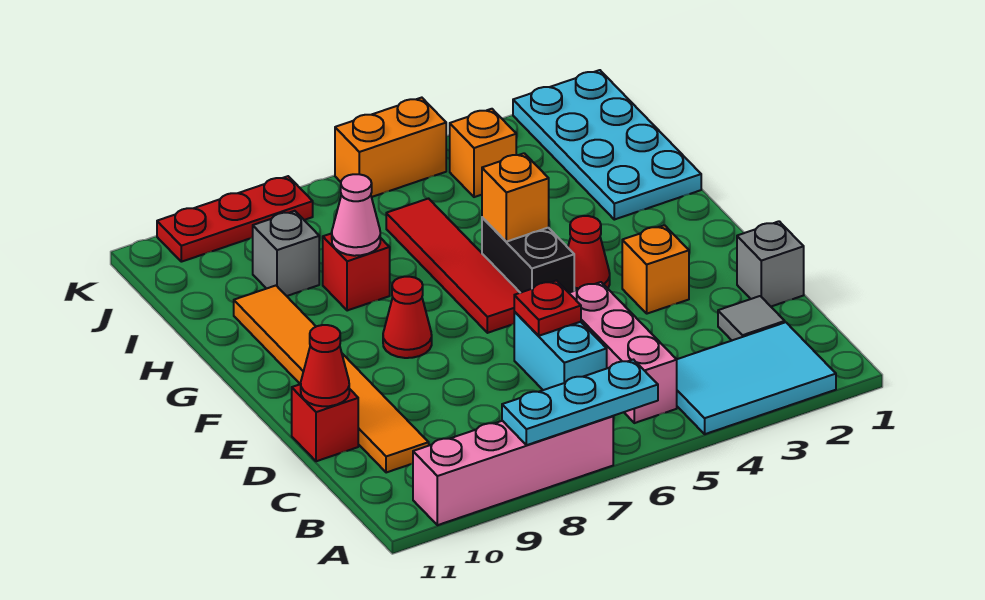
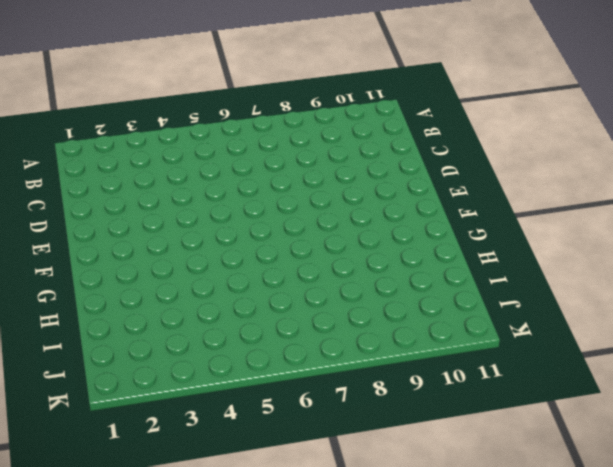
none -> cyan tile A2:B4 level 1
none -> pink brick A7:A10 level 1
none -> pink brick B5:D5 level 1

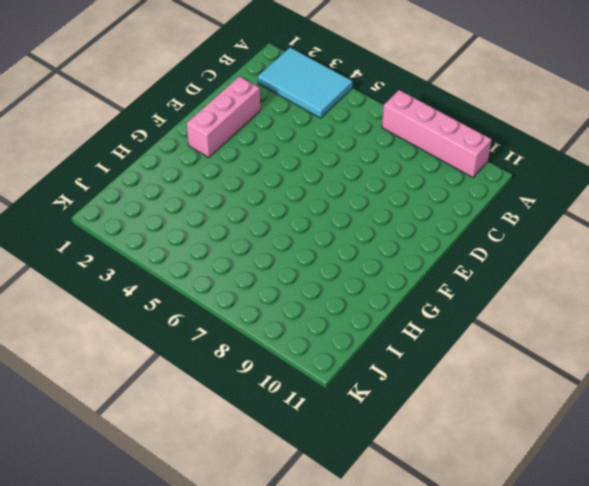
pink brick D2:F2 level 1 -> pink brick B5:D5 level 1
none -> grey tile C2 level 1
none -> cyan brick C6:D6 level 1
none -> orange tile C10:H10 level 1

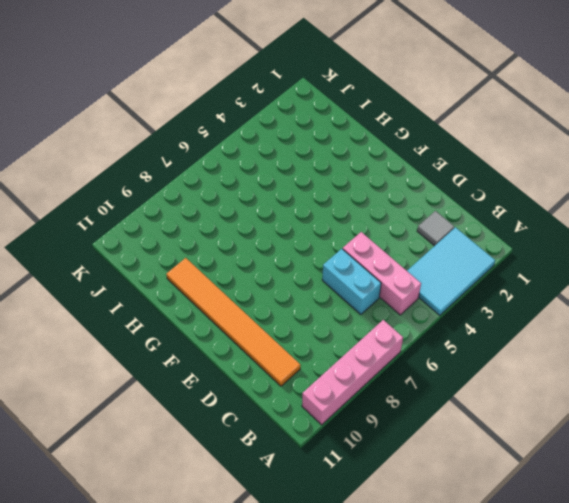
none -> grey brick D1 level 1
none -> red brick D11 level 1
none -> orange brick E3 level 1

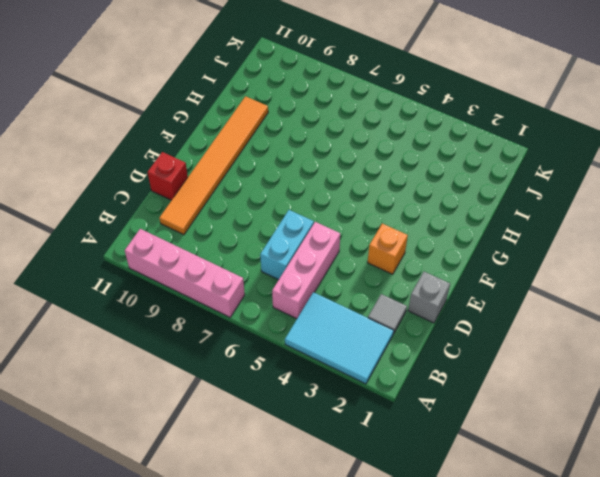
none -> red cone F4 level 1
none -> black brick F5:G5 level 1
none -> red tile F6:I6 level 1

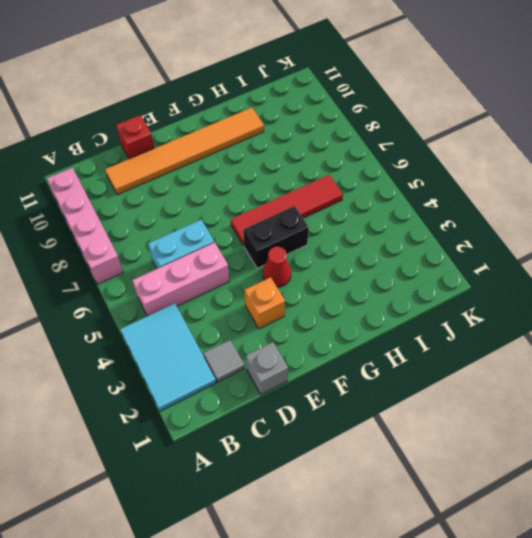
none -> red cone F8 level 1
none -> cyan plate H1:K2 level 1
none -> red brick H8 level 1

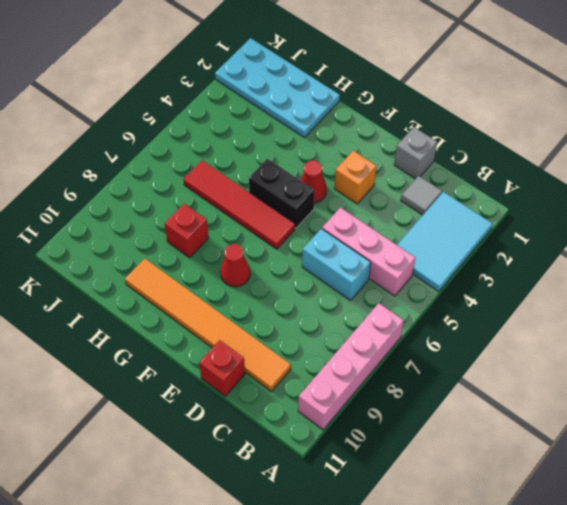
none -> grey brick I9 level 1
none -> orange brick J4 level 1
none -> orange brick K5:K6 level 1

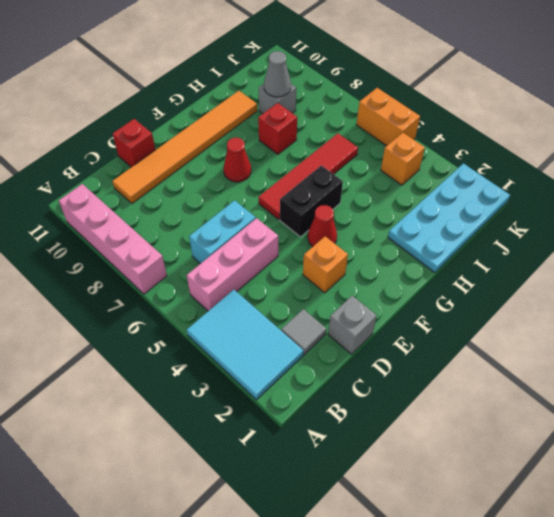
grey cone I9 level 2 -> none
none -> red plate K8:K10 level 1
none -> cyan plate A6:A8 level 2
none -> red plate D6 level 2

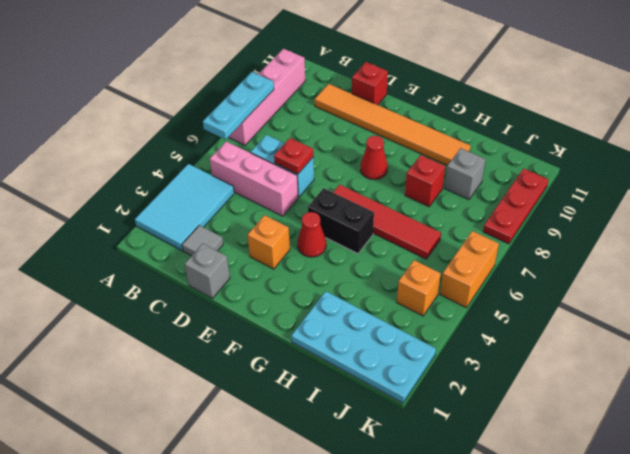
none -> red cone D11 level 2
none -> orange brick G5 level 2
none -> pink cone H8 level 2

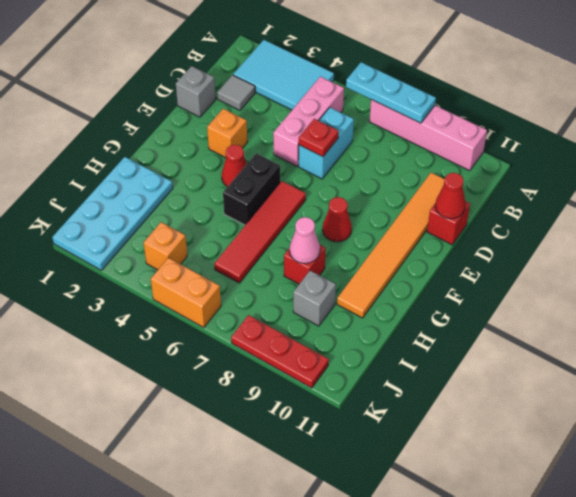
none -> orange brick G5 level 2

